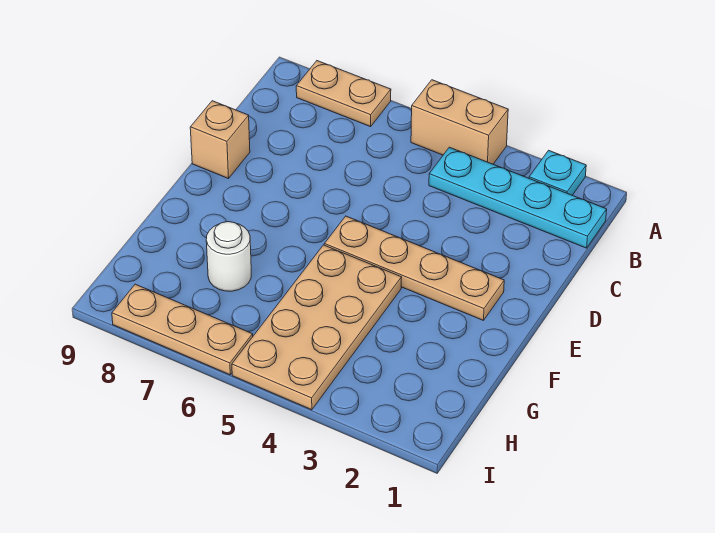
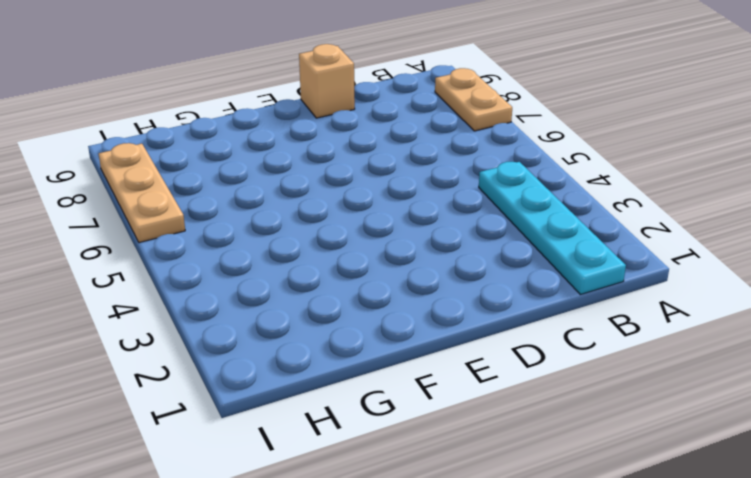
none -> cyan plate A2 level 1
none -> tan brick A4:A5 level 1

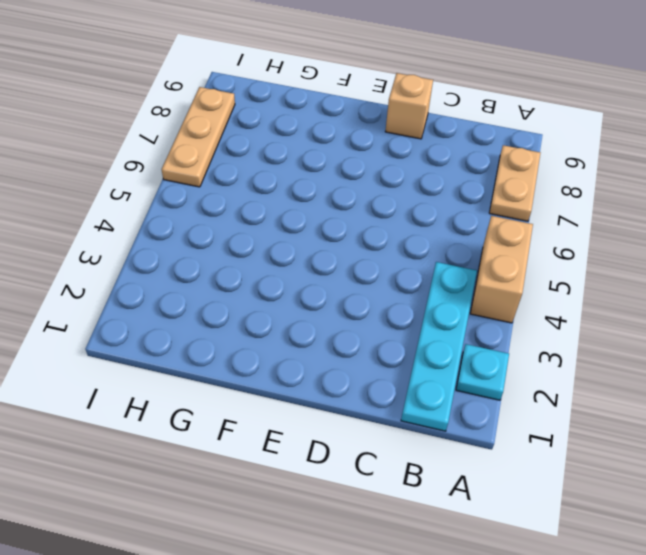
none -> tan plate E2:E5 level 1
none -> tan plate F4:I5 level 1

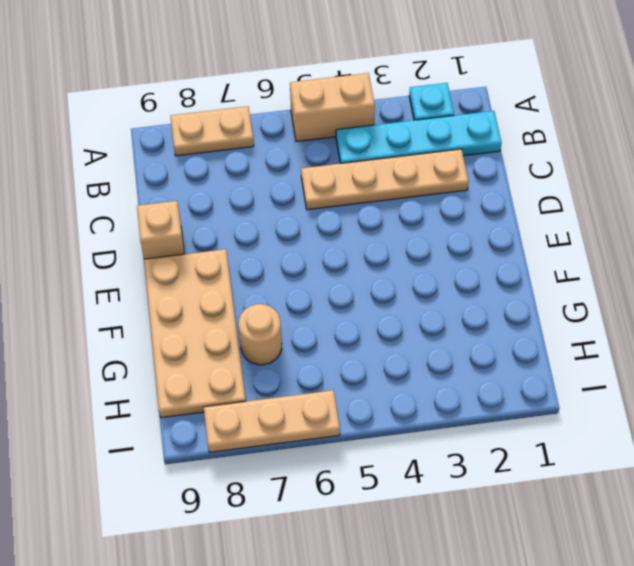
tan plate C2:C5 level 1 -> tan plate E2:E5 level 1
tan plate E8:H9 level 1 -> tan plate F4:I5 level 1
tan round brick G7 level 1 -> white round brick G7 level 1

